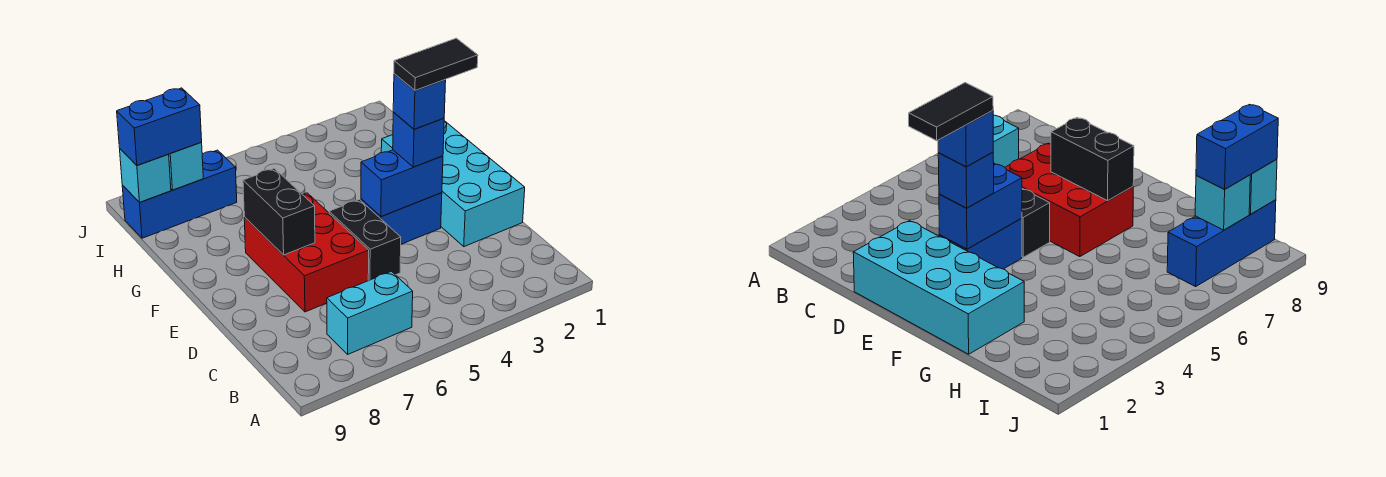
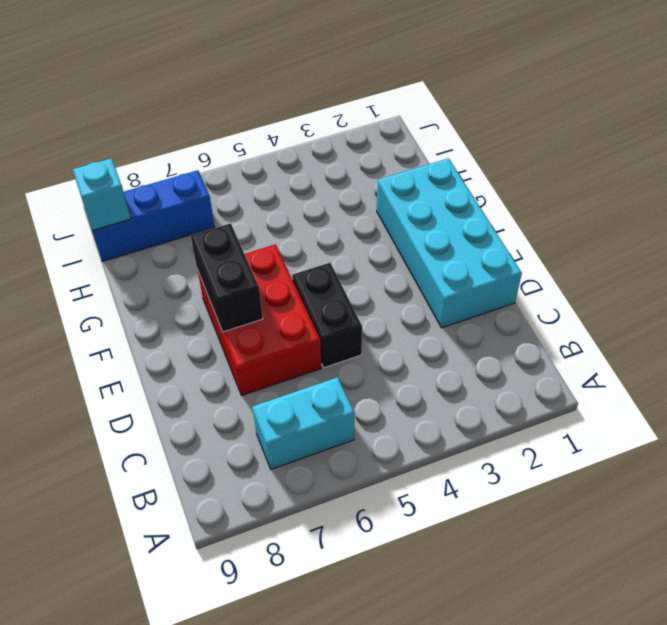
none -> blue brick E3:E4 level 1
none -> blue brick E3:E4 level 2
none -> cyan brick I8 level 2

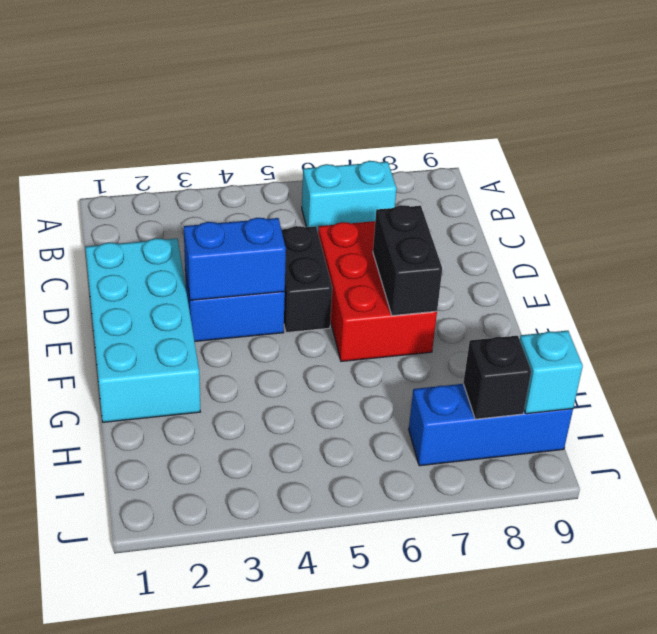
black brick I8 level 2 -> cyan brick I8 level 2
none -> blue brick E3 level 3
none -> blue brick I8:I9 level 3
none -> blue brick E3 level 4

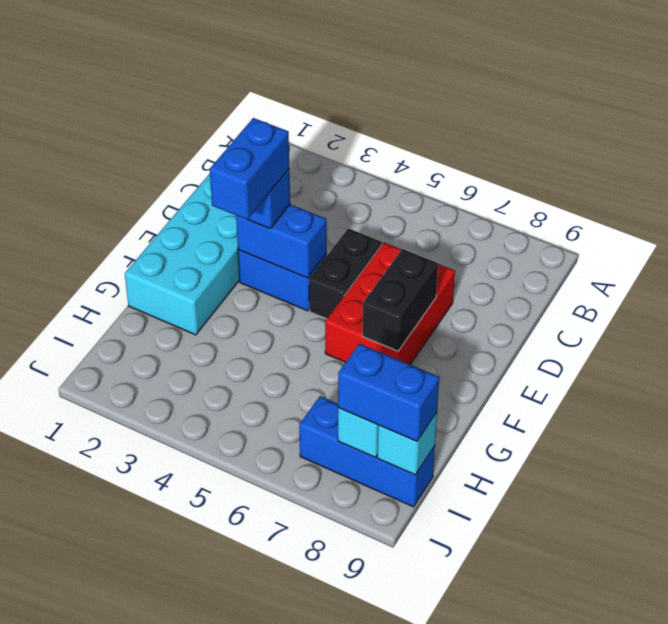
blue brick E3:F3 level 4 -> blue brick E3 level 4
none -> cyan brick B6:B7 level 1
none -> black tile E2:E3 level 5

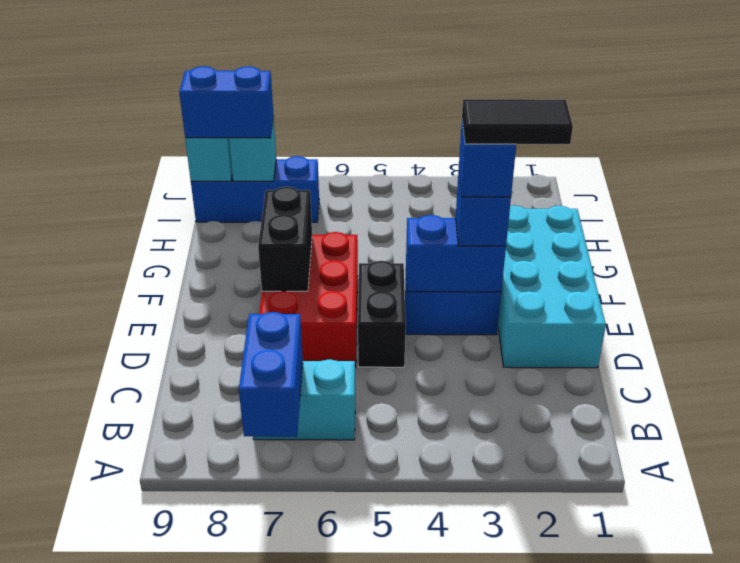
blue brick A7:B7 level 2 -> none

